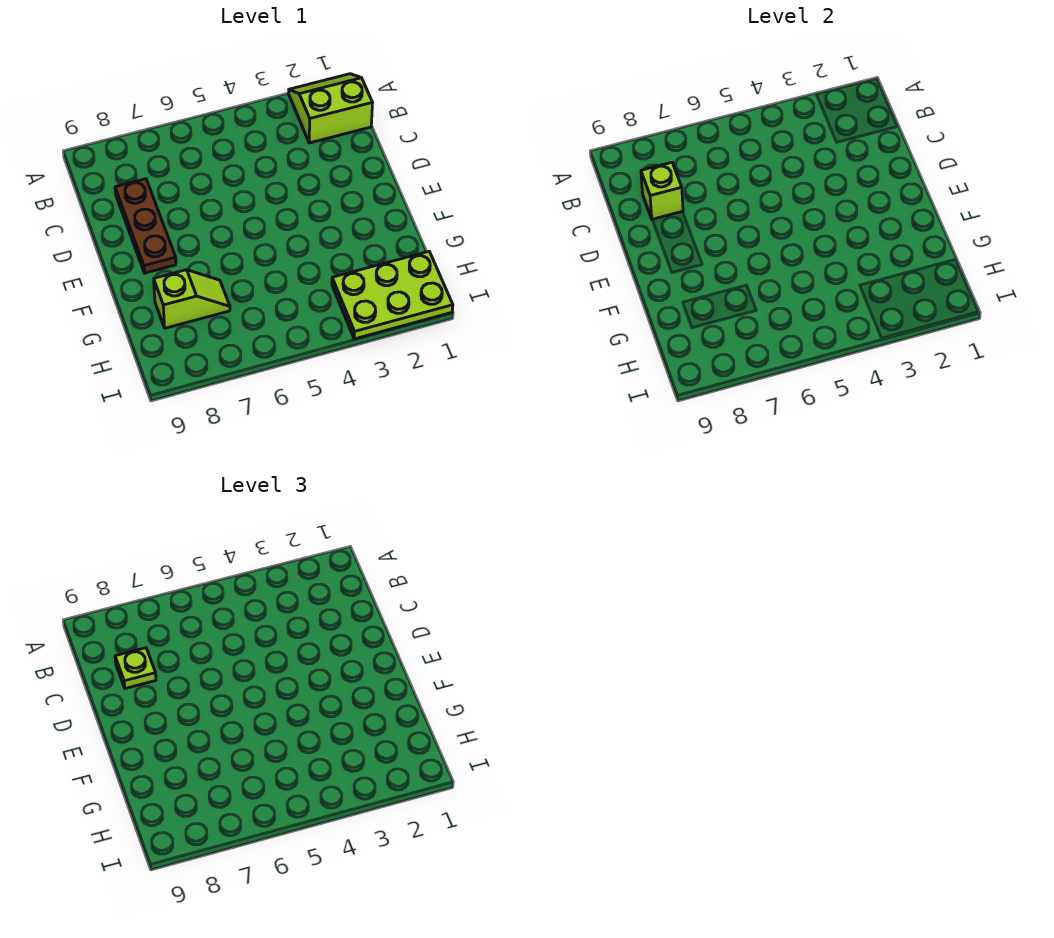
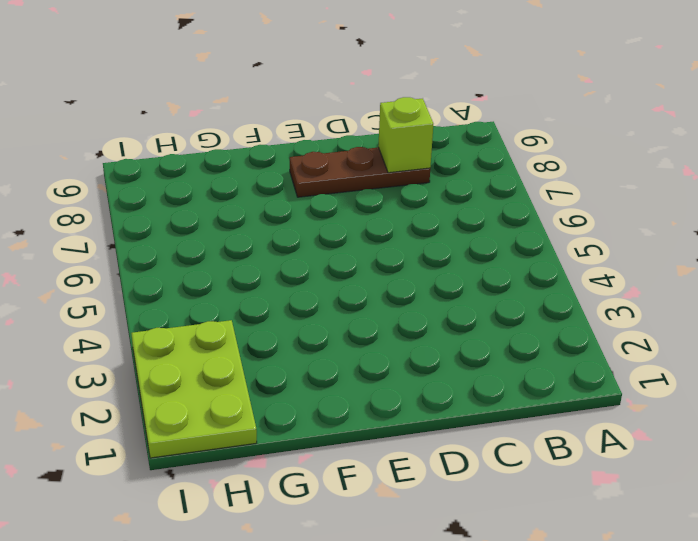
none -> lime slope A1:B2 level 1 top B
none -> lime slope G7:G8 level 1 top 8

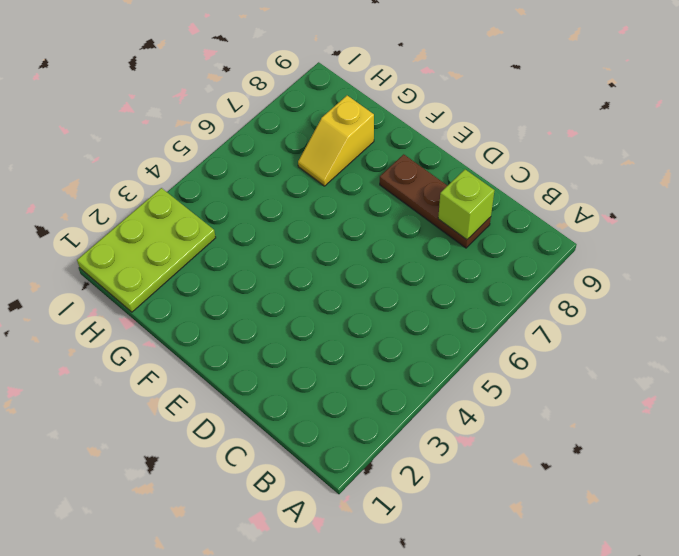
yellow slope G7:G8 level 1 top 8 -> lime slope G7:G8 level 1 top 8
none -> lime slope A1:B2 level 1 top B
none -> lime plate C8 level 3

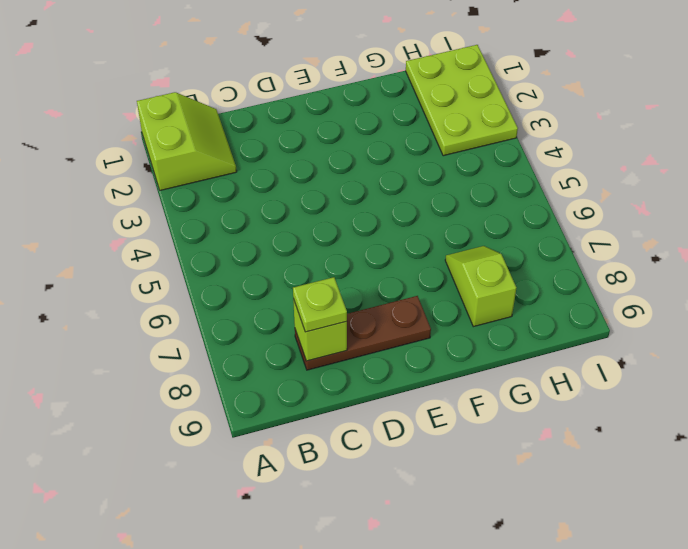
lime slope A1:B2 level 1 top A -> lime slope A1:B2 level 1 top B

